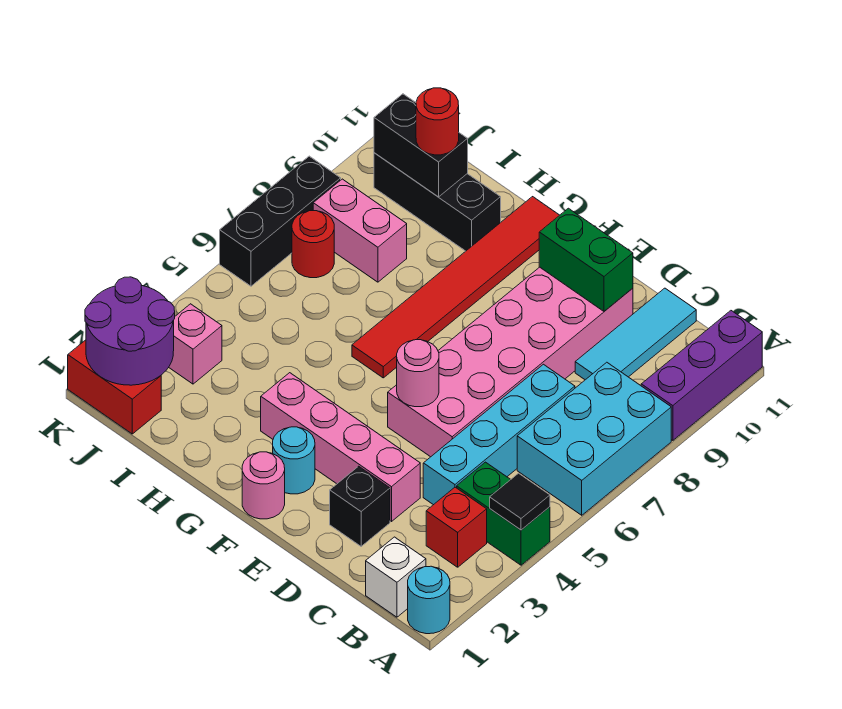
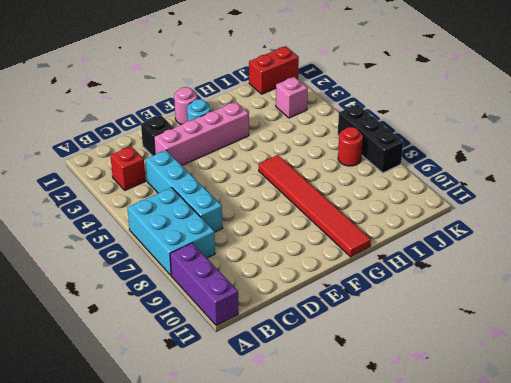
none -> cyan round brick A1 level 1
none -> green brick A4:B4 level 1
none -> white brick B1 level 1

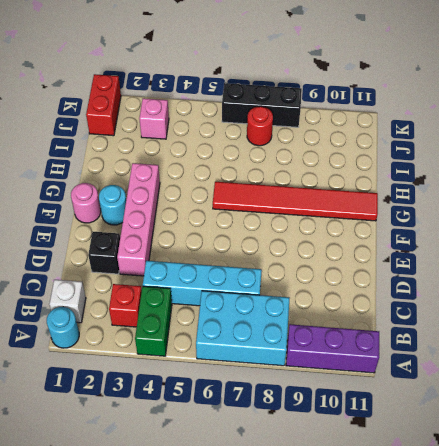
none -> cyan tile C9:C11 level 1
none -> pink brick D5:E10 level 1
none -> black brick H10:J10 level 1

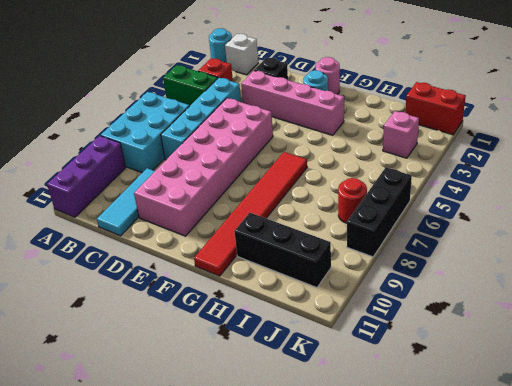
none -> pink brick I8:J8 level 1
none -> black tile A4 level 2
none -> green brick D10:E10 level 2

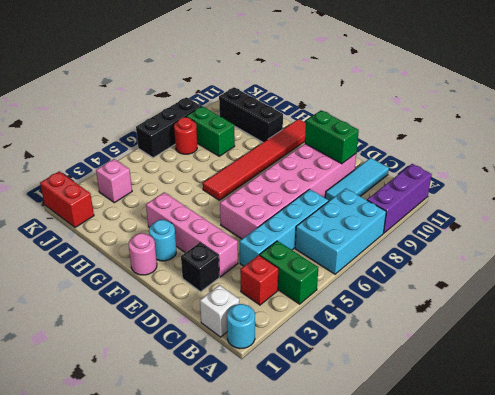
green brick I8:J8 level 1 -> pink brick I8:J8 level 1
none -> black tile A4 level 2
none -> pink round brick E5 level 2
none -> black brick I10:J10 level 2

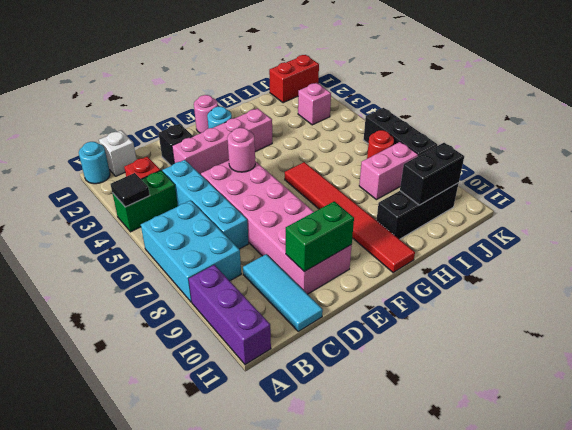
none -> purple round brick J1:K2 level 2
none -> red round brick I10 level 3

